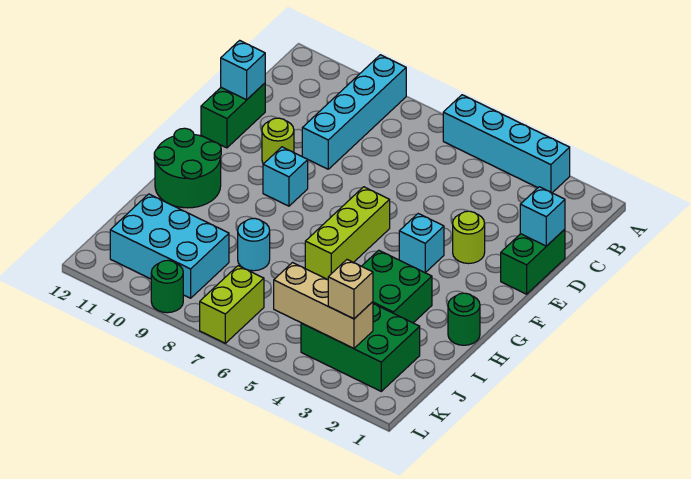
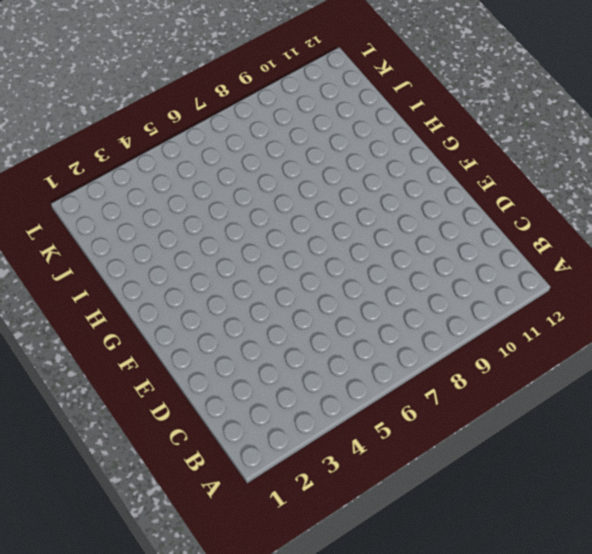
none -> cyan brick A3:A6 level 1
none -> cyan brick A9:D9 level 1
none -> green brick D1:E1 level 1

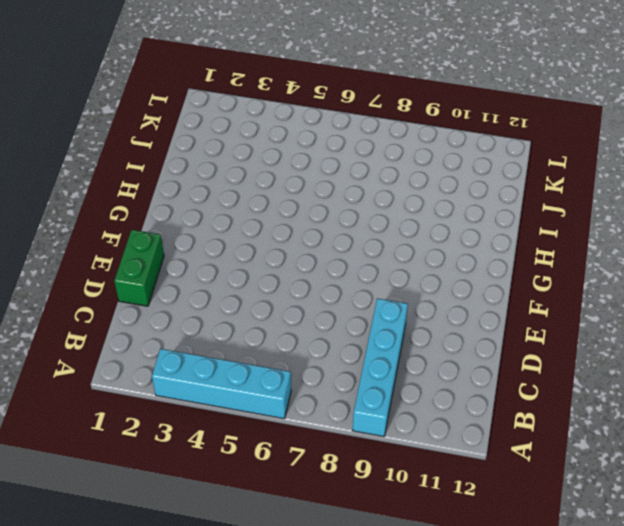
none -> green brick D12:E12 level 1
none -> lime round brick E3 level 1
none -> lime round brick E10 level 1

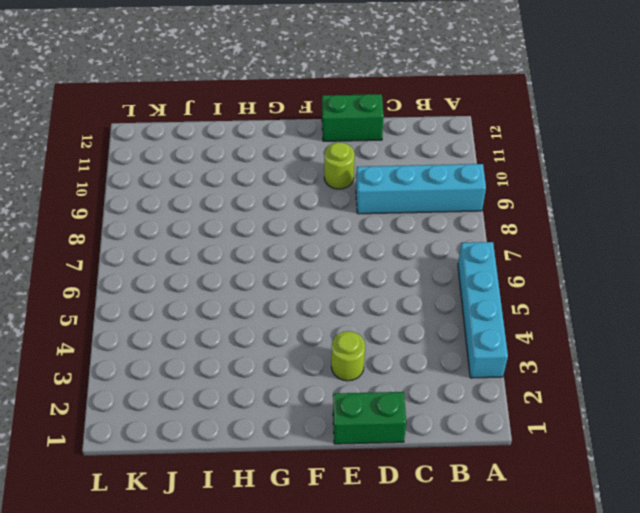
none -> cyan brick F4 level 1
none -> lime brick F6:H6 level 1
none -> cyan brick F9 level 1

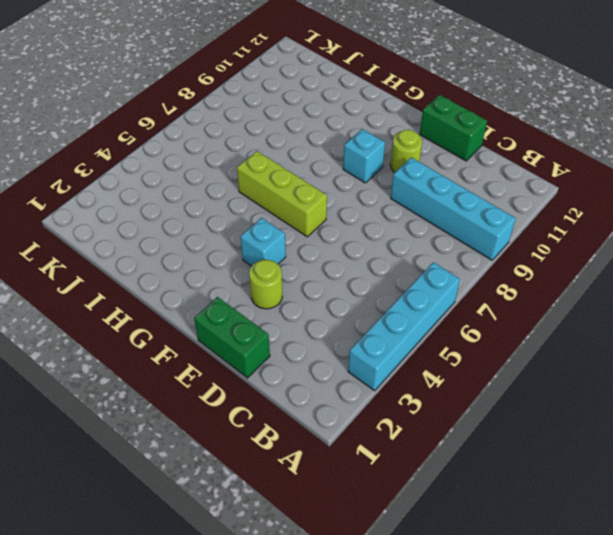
none -> green round brick G11:H12 level 1
none -> green round brick H1 level 1
none -> green brick H3:I4 level 1

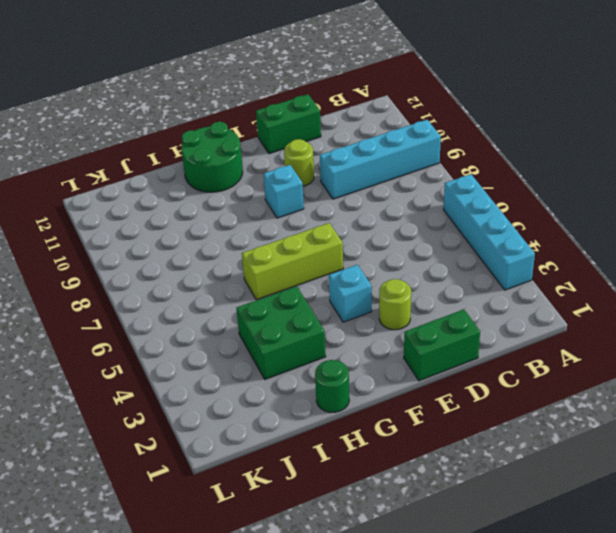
none -> cyan round brick I8 level 1
none -> green brick J2:K4 level 1
none -> cyan brick J9:K11 level 1

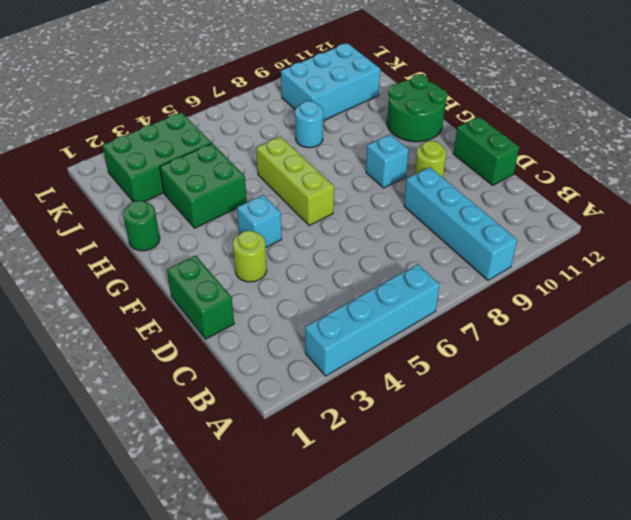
none -> lime brick K7:L7 level 1
none -> green round brick L9 level 1
none -> cyan brick D1 level 2

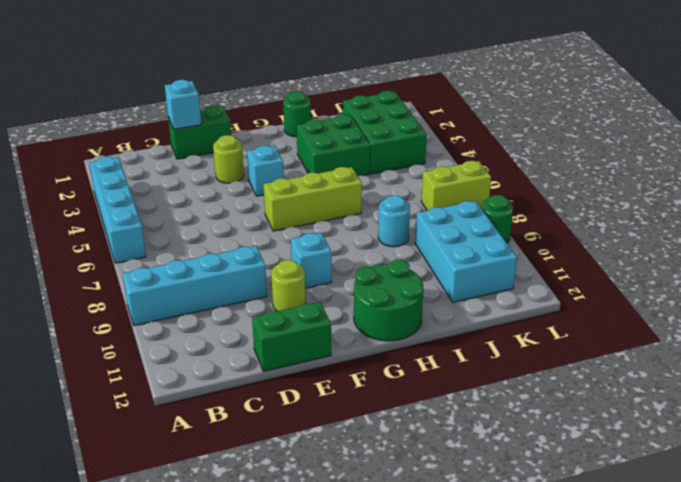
none -> cyan brick D12 level 2
none -> tan brick K3:K5 level 2
none -> tan brick K3 level 3

